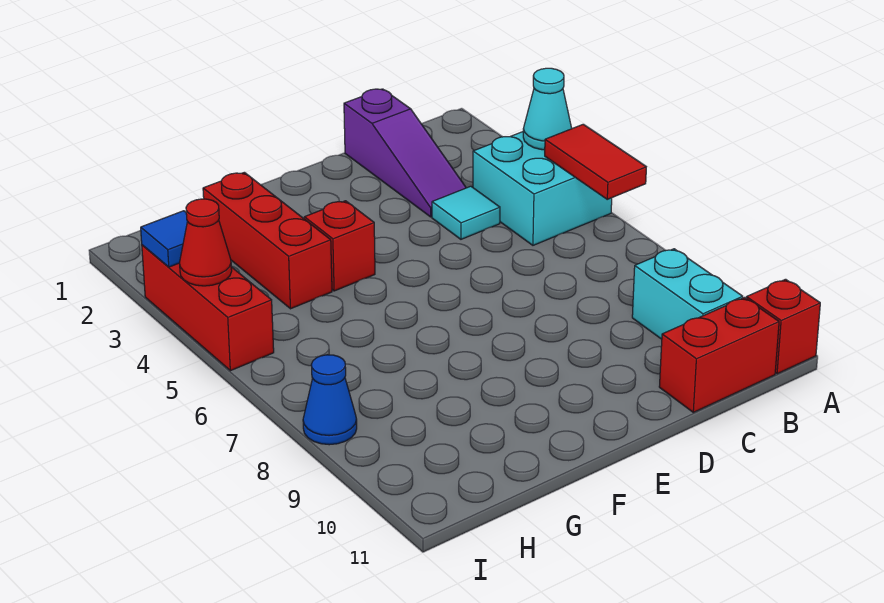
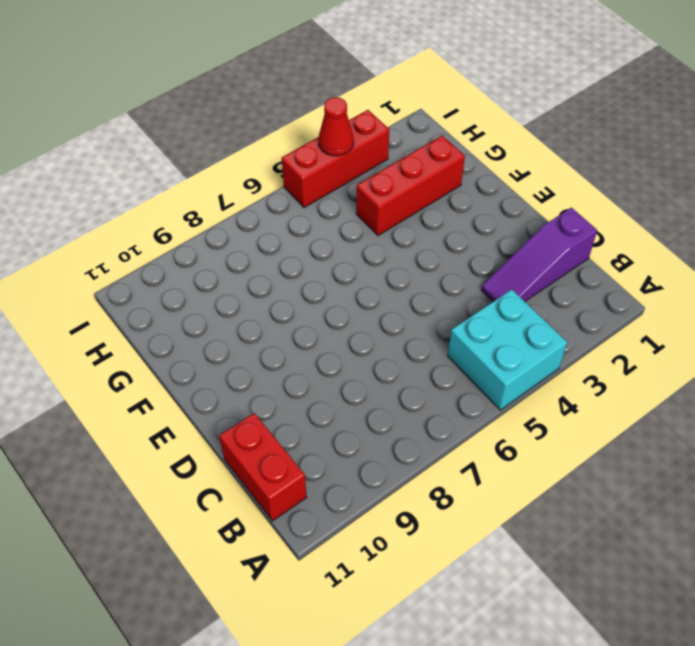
none -> red brick A11 level 1
none -> cyan brick B9:B10 level 1
none -> cyan tile C4 level 1

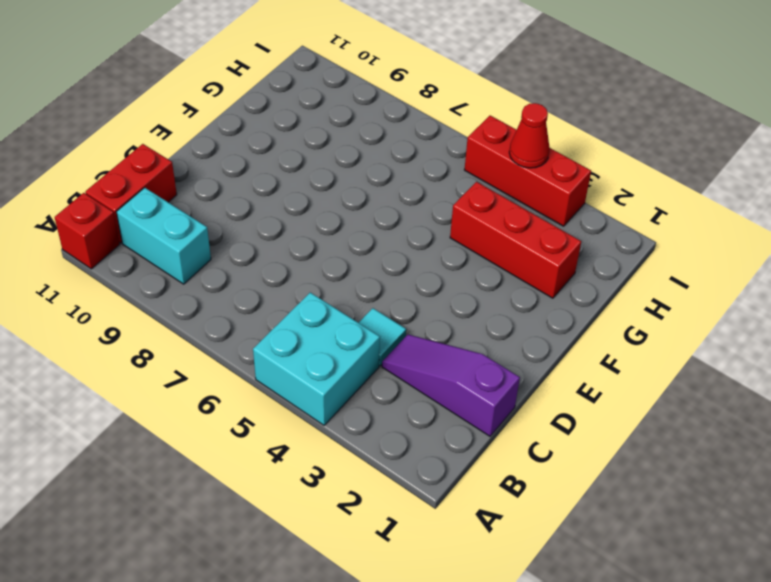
none -> red brick F4 level 1
none -> blue cone I8 level 1
none -> cyan cone A4 level 2

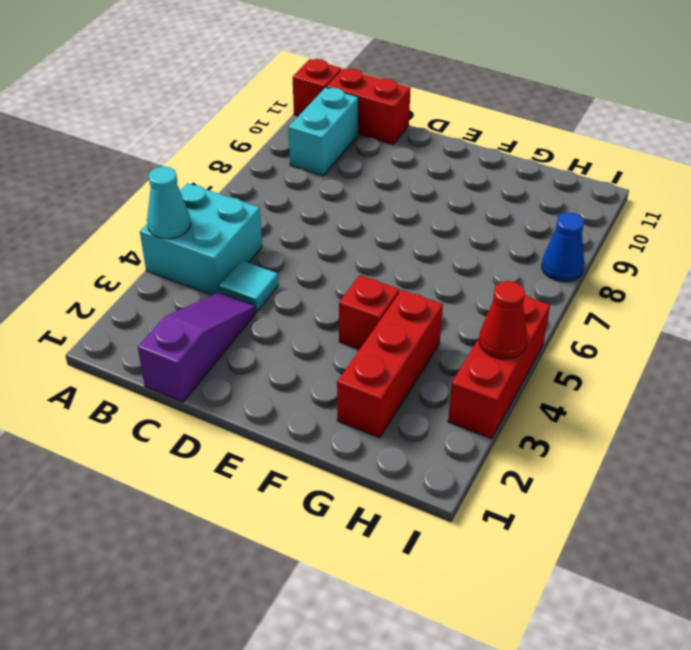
none -> red tile A5:A6 level 2
none -> blue tile I3 level 2

